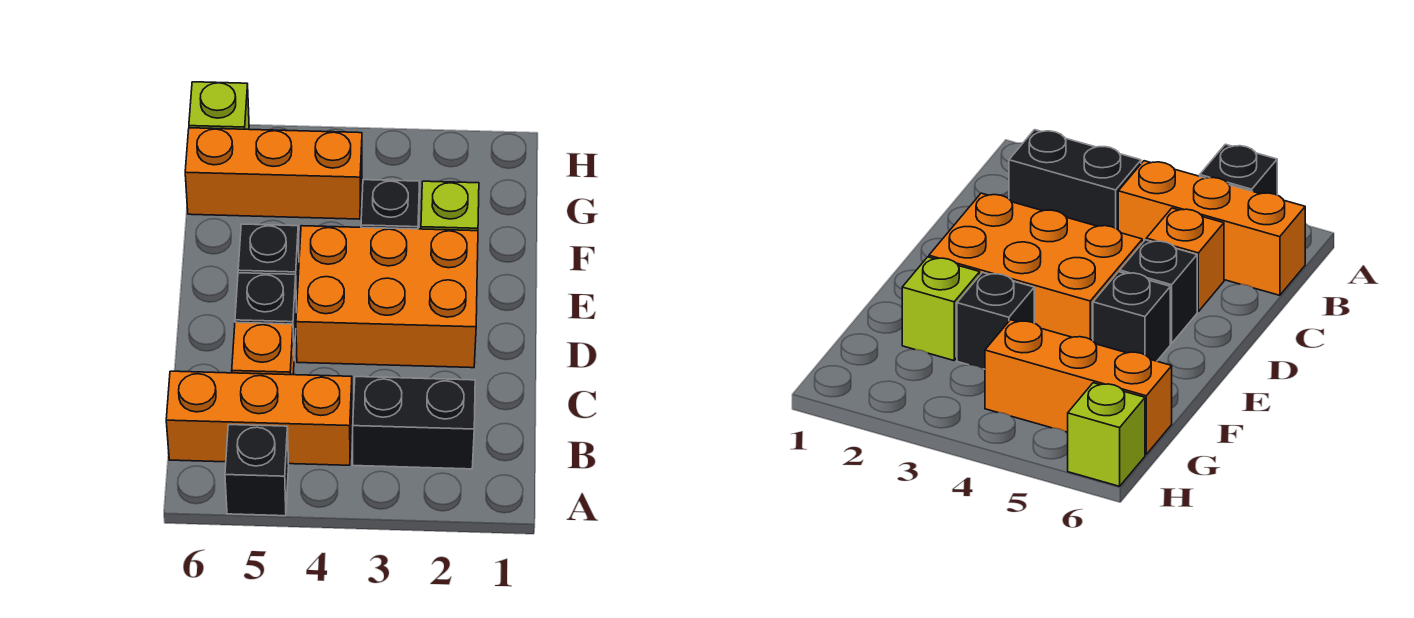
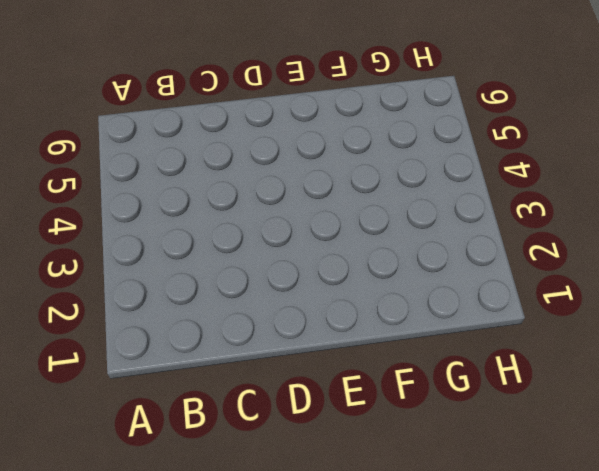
none -> black brick A5 level 1
none -> black brick B2:B3 level 1

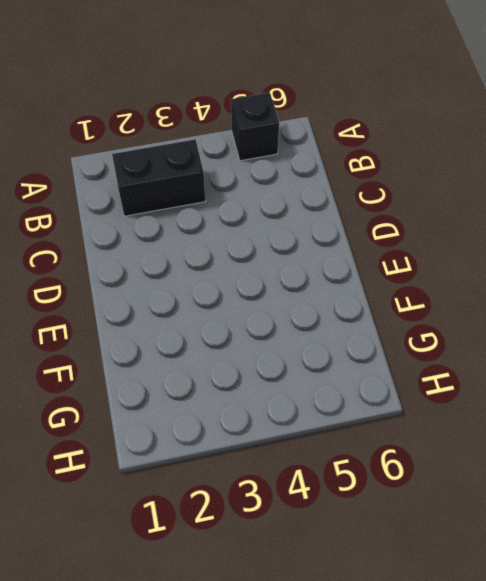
none -> orange brick B4:B6 level 1
none -> orange brick C5 level 1

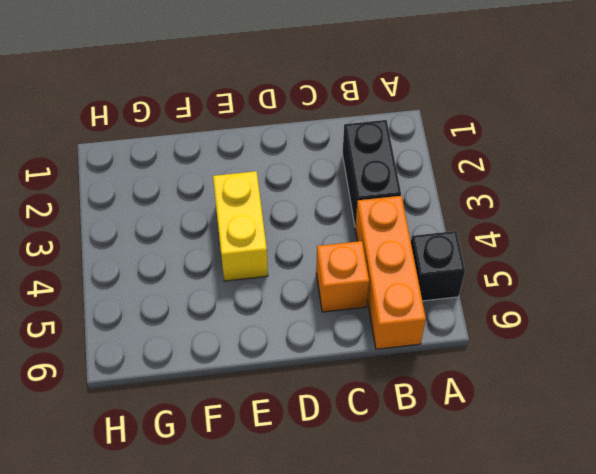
yellow brick E3:E4 level 1 -> orange brick D2:E4 level 1
none -> black brick D5 level 1
none -> black brick E5 level 1

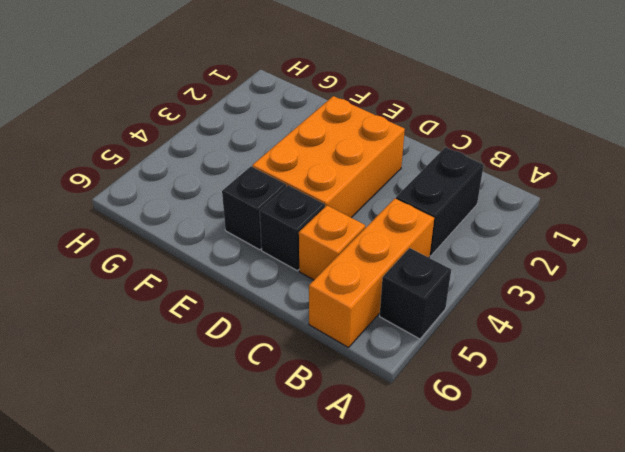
none -> lime brick F2 level 1
none -> black brick F3 level 1

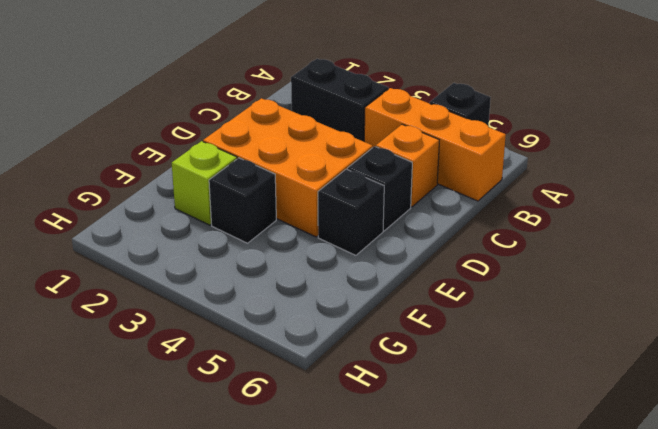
none -> orange brick G4:G6 level 1
none -> lime brick H6 level 1

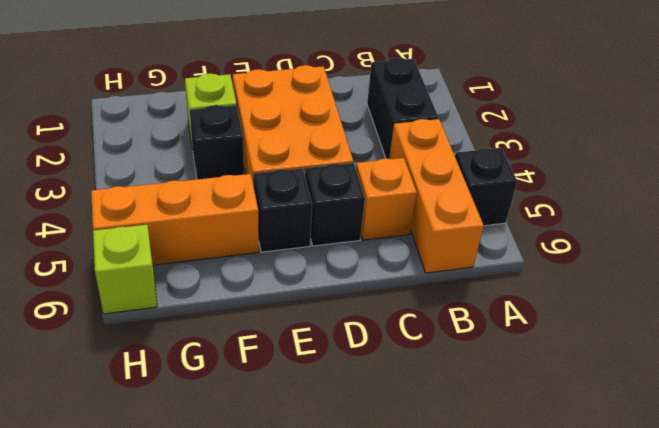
orange brick F5:H5 level 1 -> orange brick G4:G6 level 1

